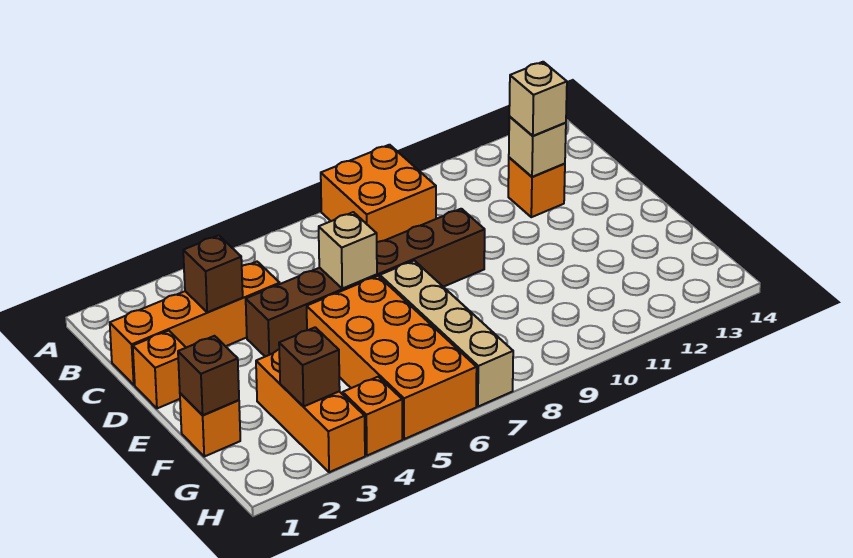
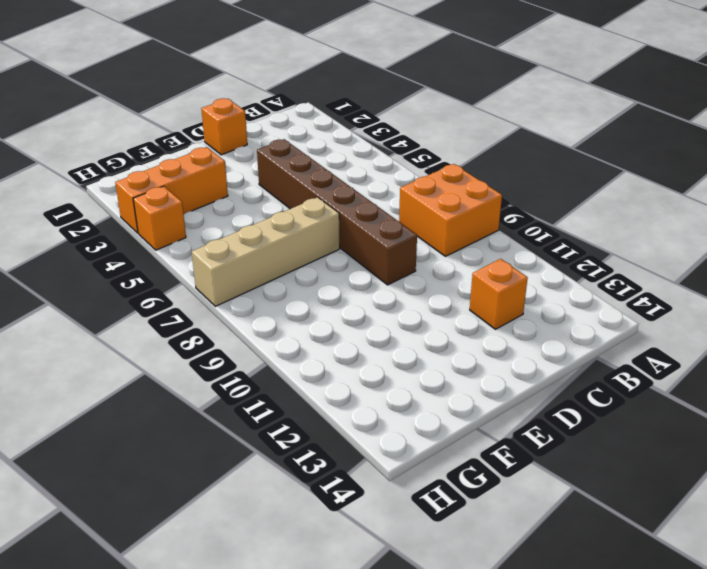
none -> orange brick C1:C4 level 1
none -> orange brick E5:H6 level 1
none -> orange brick F1 level 1

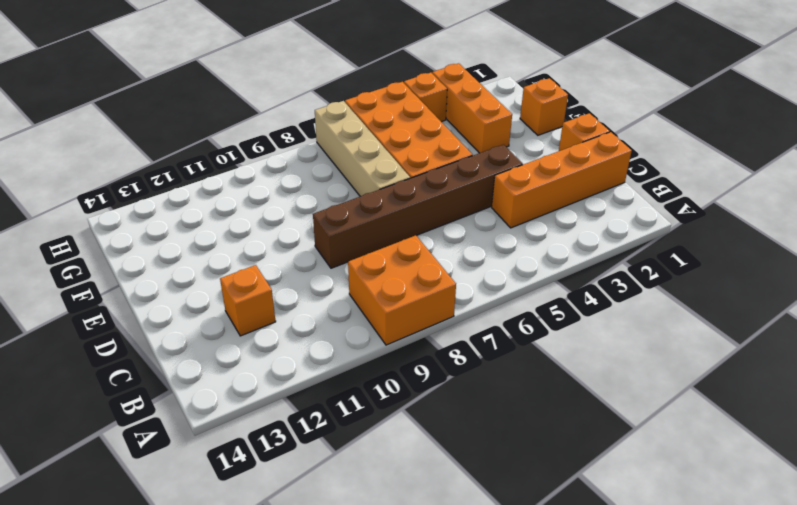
none -> brown brick C3 level 2
none -> tan brick C12 level 2
none -> tan brick D6 level 2

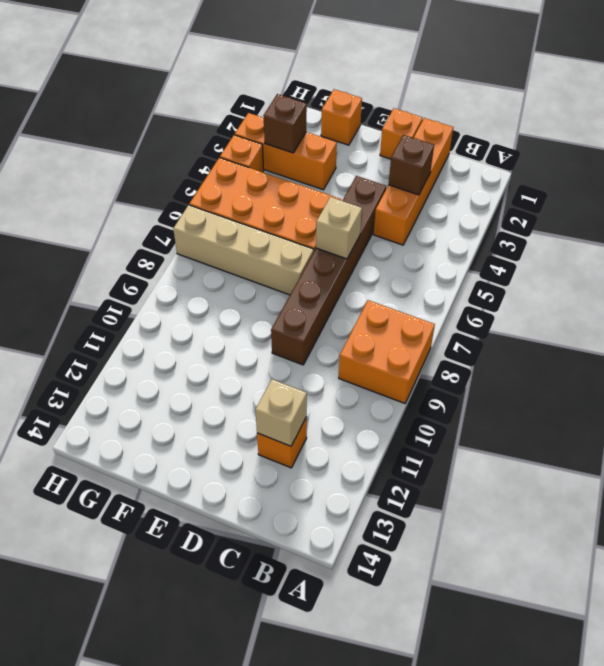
none -> brown brick F1 level 2
none -> tan brick C12 level 3

